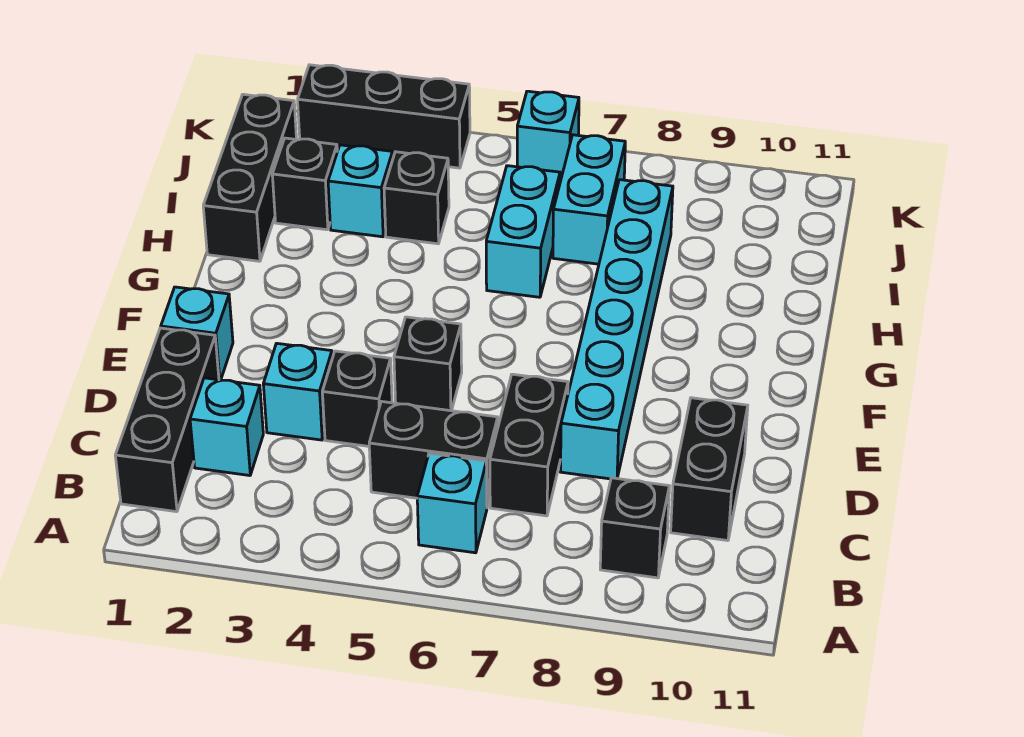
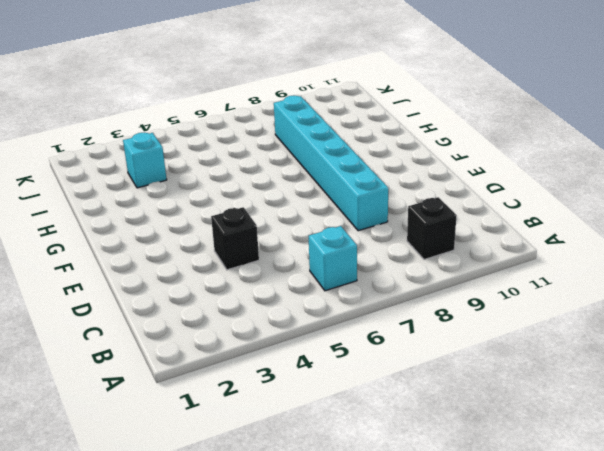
none -> black brick B1:D1 level 1
none -> cyan brick C2 level 1
none -> black brick C5:C6 level 1

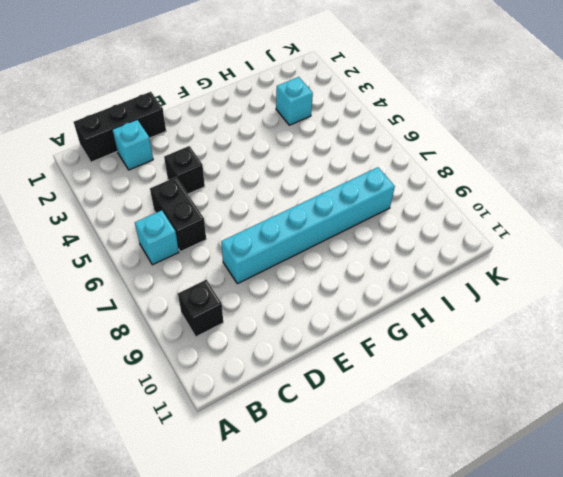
none -> black brick C7:D7 level 1
none -> black brick C10:D10 level 1
none -> cyan brick D3 level 1

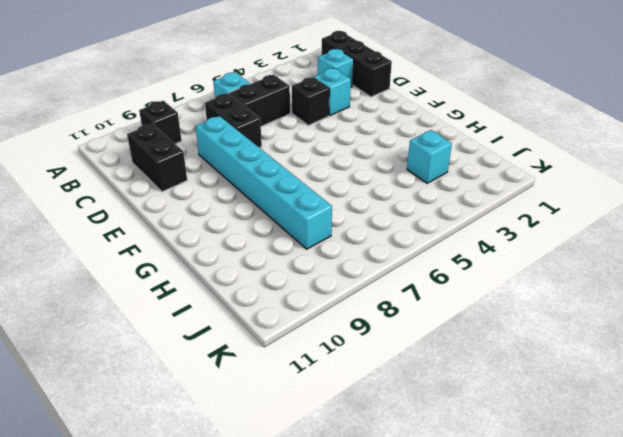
none -> cyan brick E1 level 1
none -> black brick E5 level 1
none -> black brick H1:J1 level 1

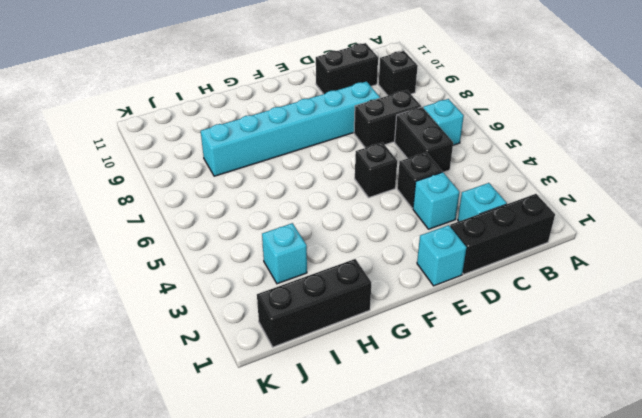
none -> cyan brick H6:I6 level 1
none -> black brick I2 level 1
none -> black brick I4 level 1

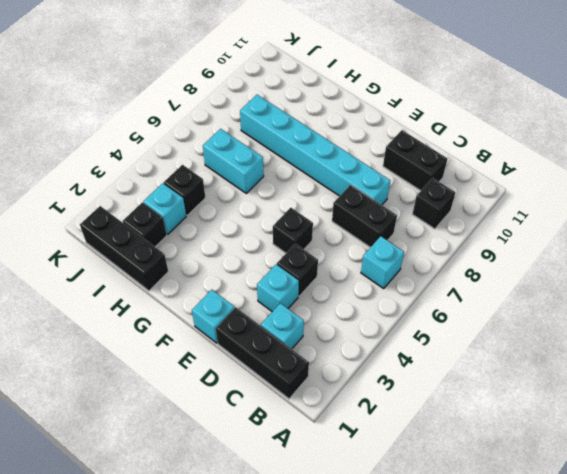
none -> black brick C5:C6 level 1
none -> cyan brick I7:J7 level 1
none -> black brick K2:K4 level 1

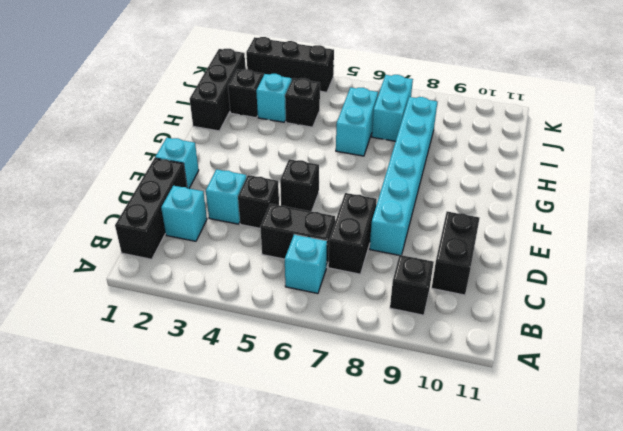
none -> cyan brick K6 level 1

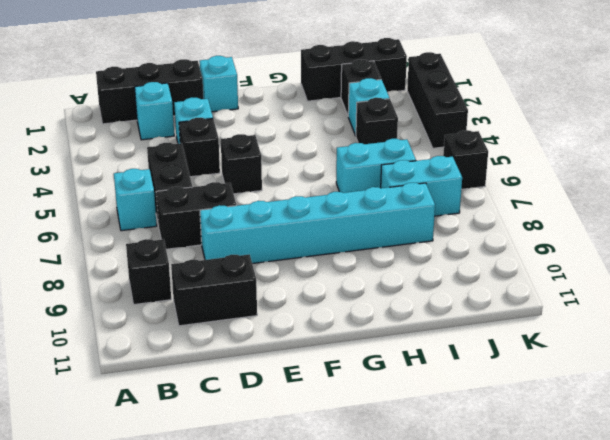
black brick K6 level 1 -> cyan brick K6 level 1

